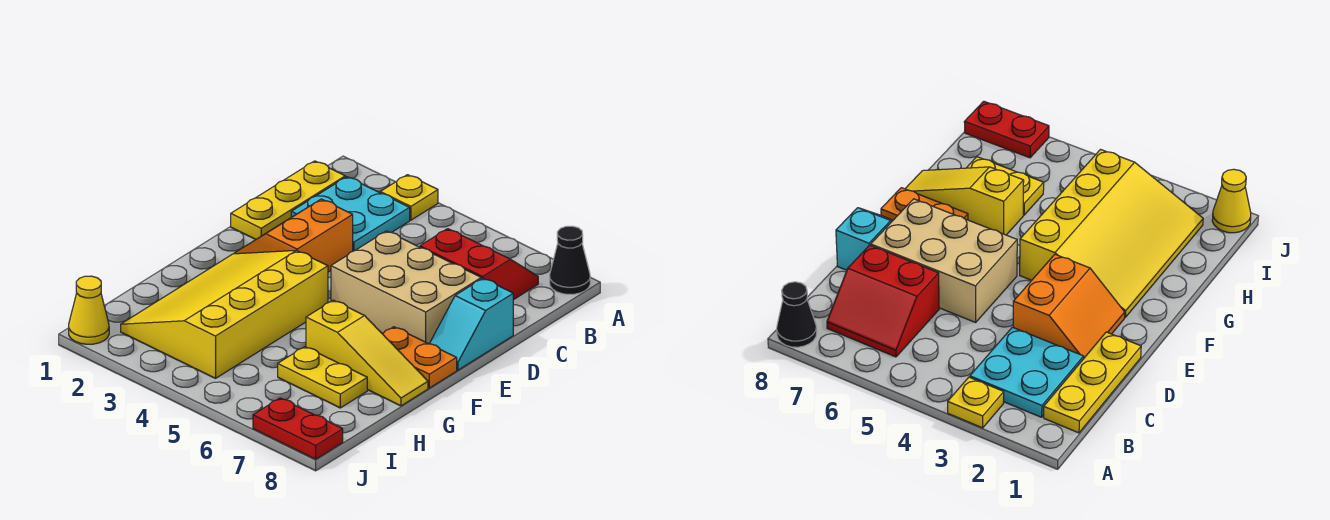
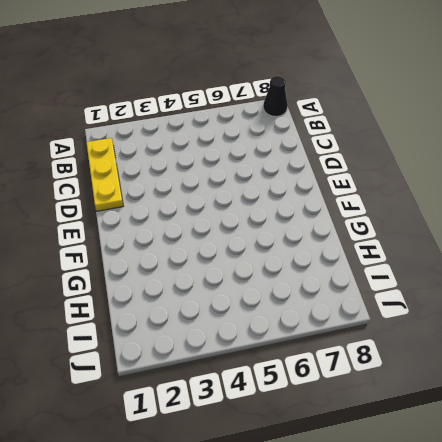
none -> yellow plate A3 level 1
none -> cyan plate B2:C3 level 1
none -> red slope B6:C7 level 1 top C

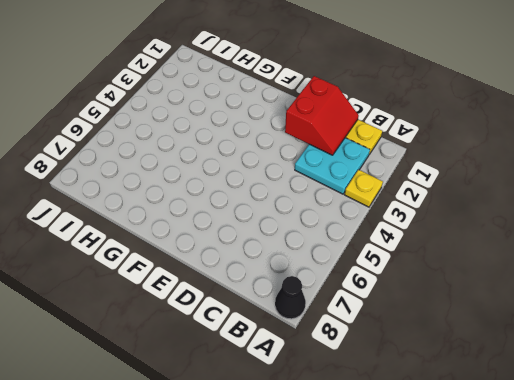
red slope C1:D2 level 2 top D -> red slope B6:C7 level 1 top C
none -> orange slope D2:E3 level 1 top 3
none -> tan brick D5:E7 level 1
none -> cyan slope D8:E8 level 1 top D

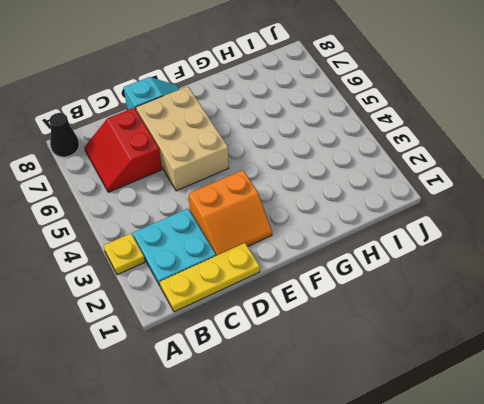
none -> yellow slope F2:I4 level 1 top 4
none -> orange plate F7:F8 level 1
none -> yellow slope G6:G8 level 1 top 6

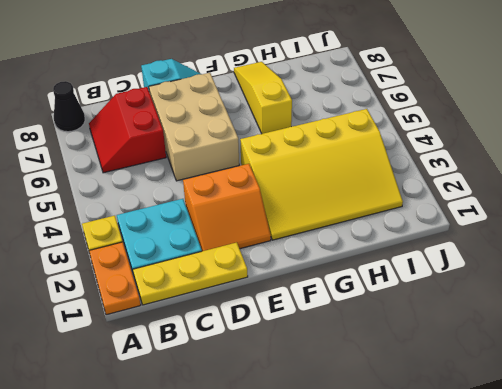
orange plate A1:A2 level 1 -> orange plate F7:F8 level 1
none -> yellow plate H6:H7 level 1
none -> yellow cone J1 level 1
none -> red plate J7:J8 level 1

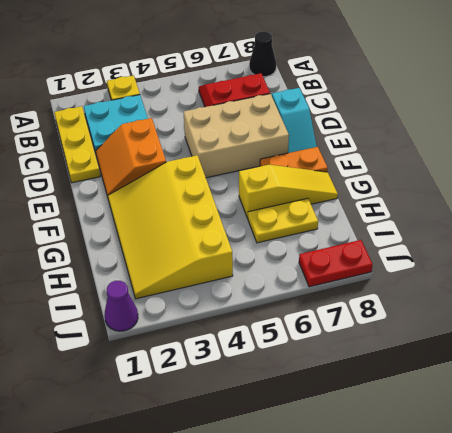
purple cone J1 level 1 -> yellow cone J1 level 1

